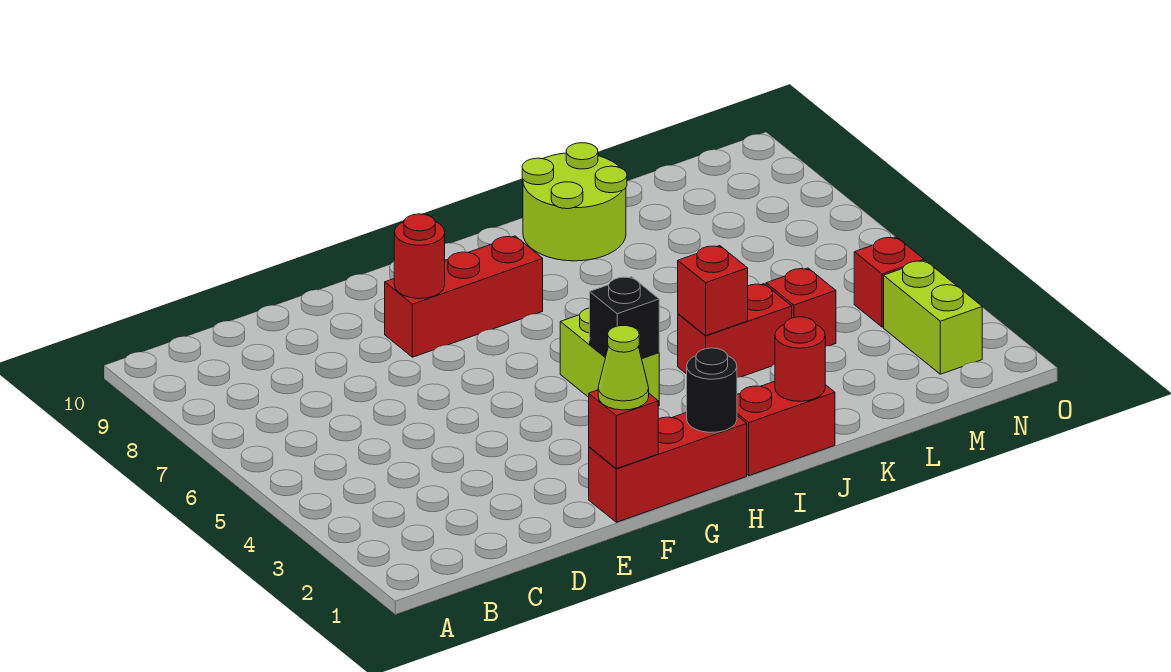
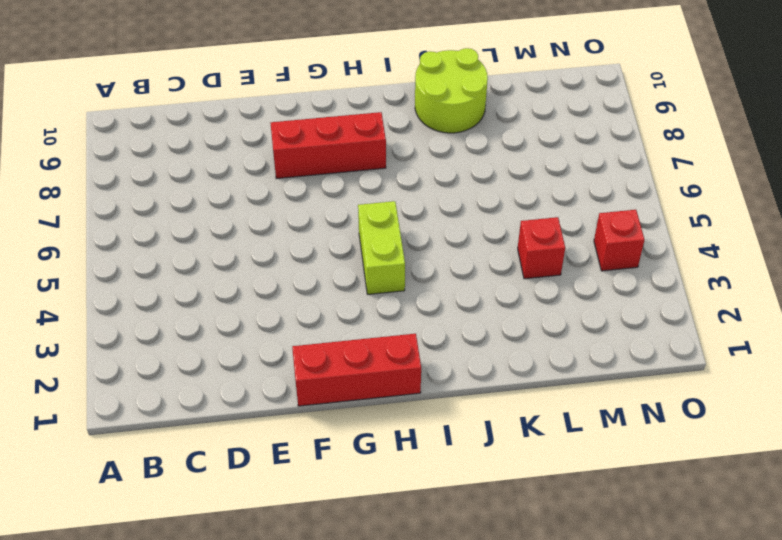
none -> red brick I1:J1 level 1
none -> red brick J4:K4 level 1
none -> lime brick N2:N3 level 1

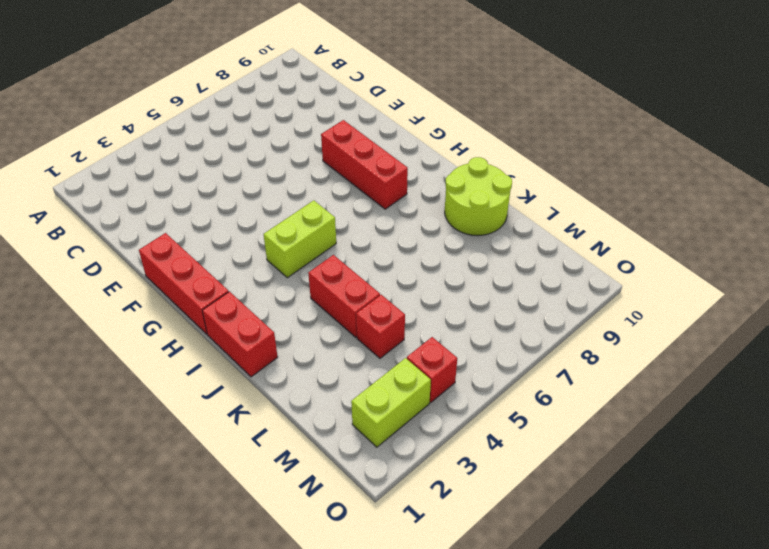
none -> red brick F1 level 2
none -> red round brick F8 level 2
none -> black round brick H1 level 2

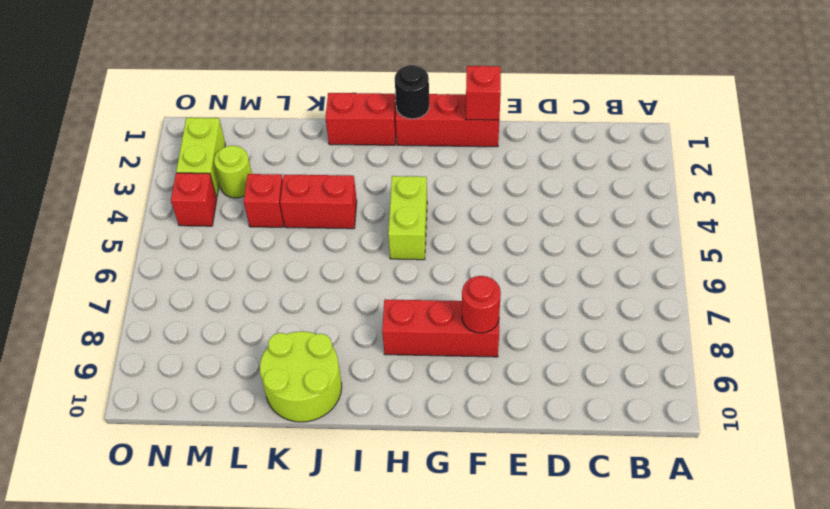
lime round brick M3 level 1 -> none
none -> black brick H4 level 2
none -> red round brick J1 level 2
none -> red brick J4 level 2

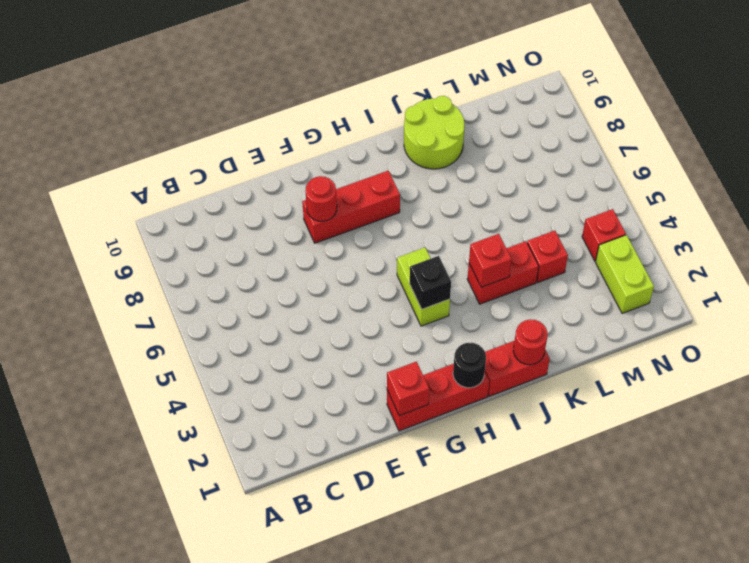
none -> lime cone F1 level 3

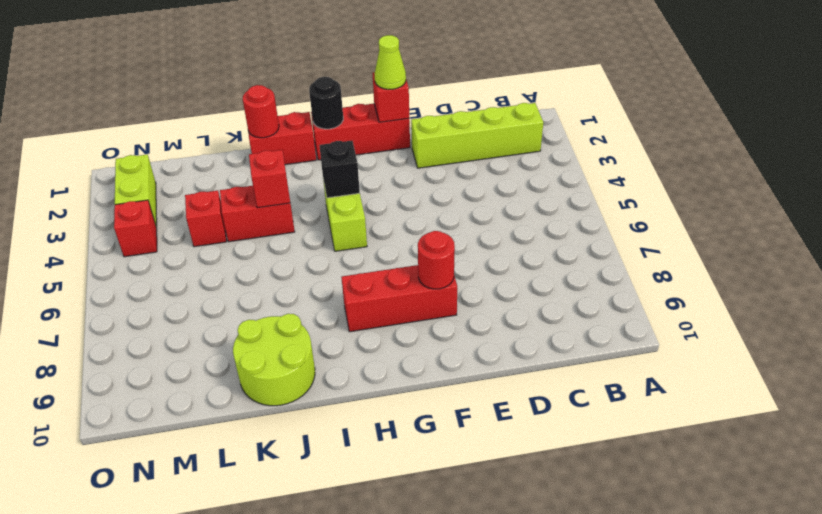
lime brick B2:E2 level 1 -> none

